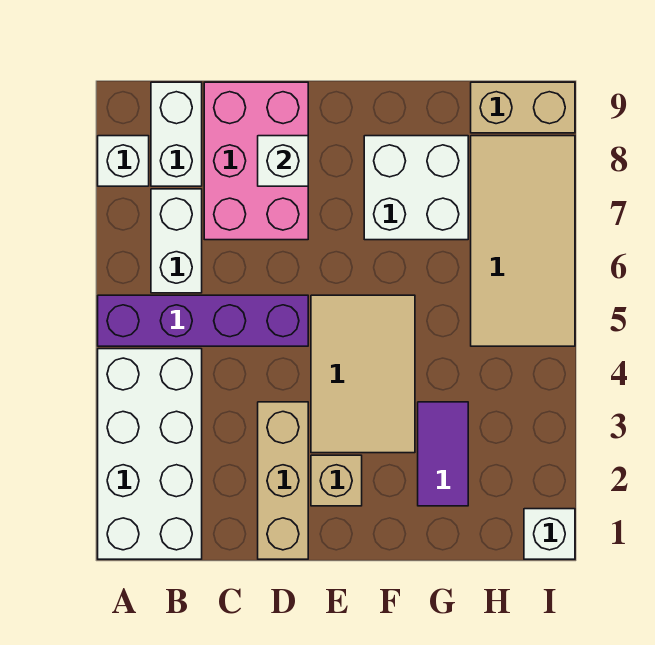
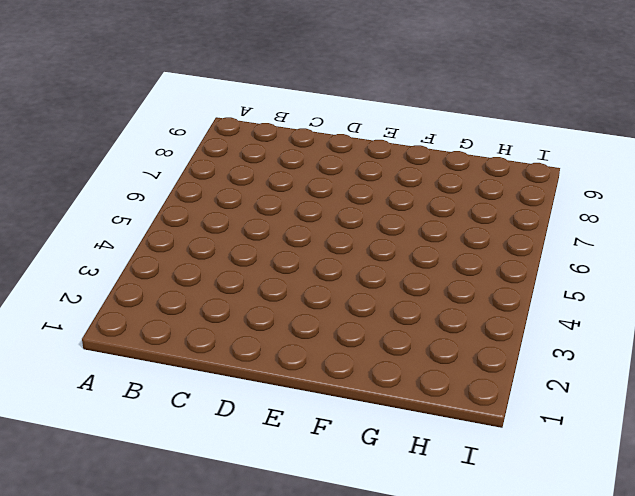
none -> white brick A1:B4 level 1
none -> purple brick A5:D5 level 1
none -> white brick A8 level 1

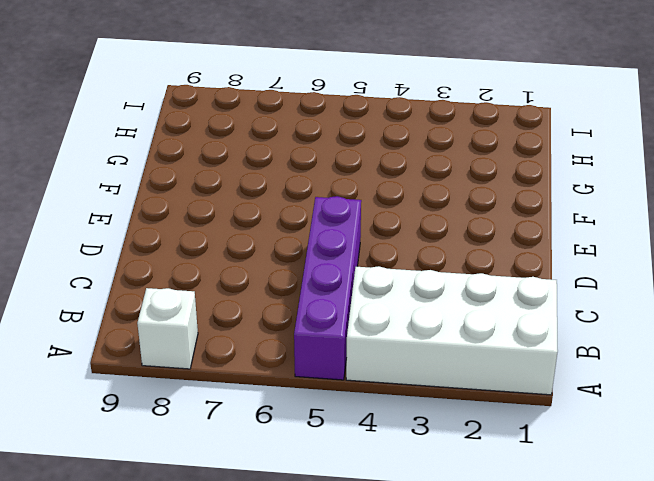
none -> white brick B6:B7 level 1
none -> white brick B8:B9 level 1
none -> pink brick C7:D9 level 1

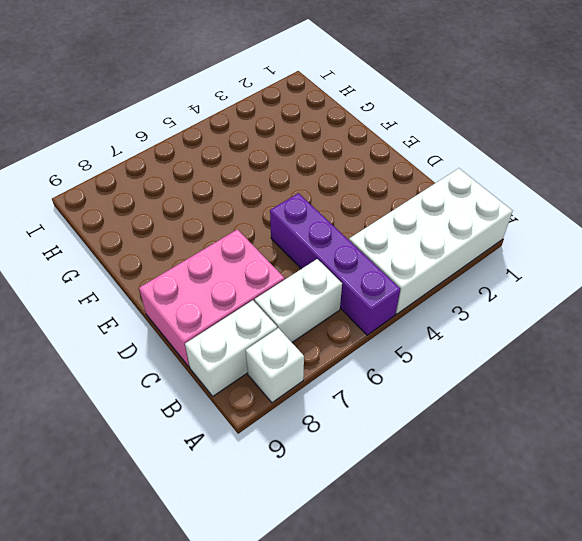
none -> tan brick D1:D3 level 1
none -> tan brick E2 level 1
none -> tan tile E3:F5 level 1

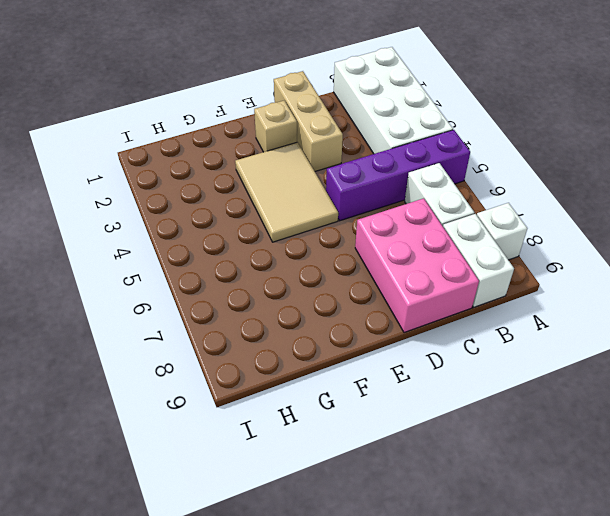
none -> white brick F7:G8 level 1
none -> purple tile G2:G3 level 1
none -> tan tile H5:I8 level 1

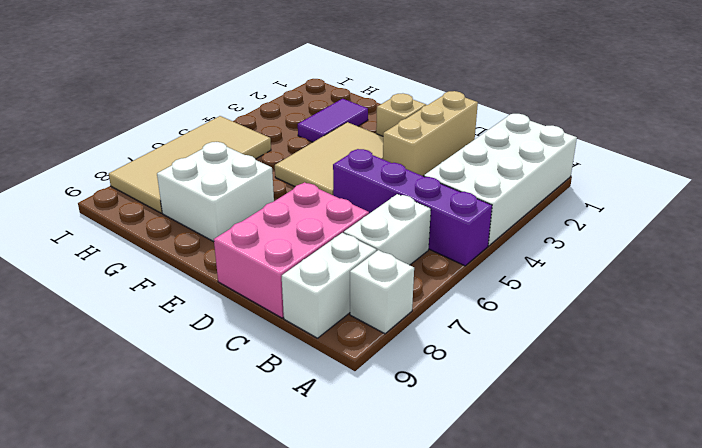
none -> tan brick H9:I9 level 1
none -> white brick I1 level 1
none -> white brick D8 level 2

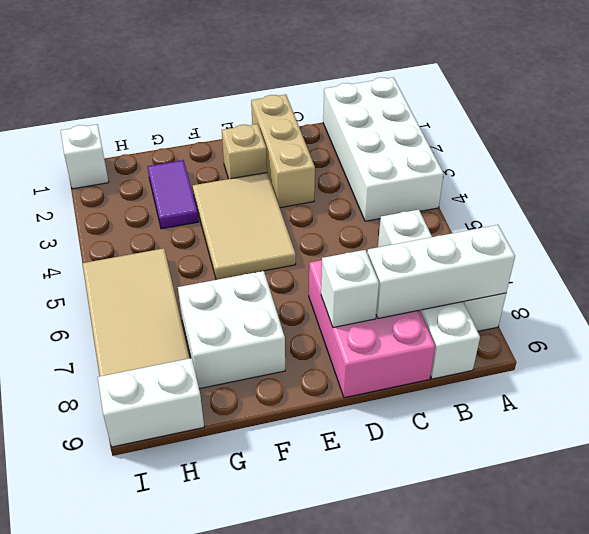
white brick A8:C8 level 2 -> none
white brick H9:I9 level 1 -> tan brick H9:I9 level 1
none -> purple brick A5:D5 level 1

